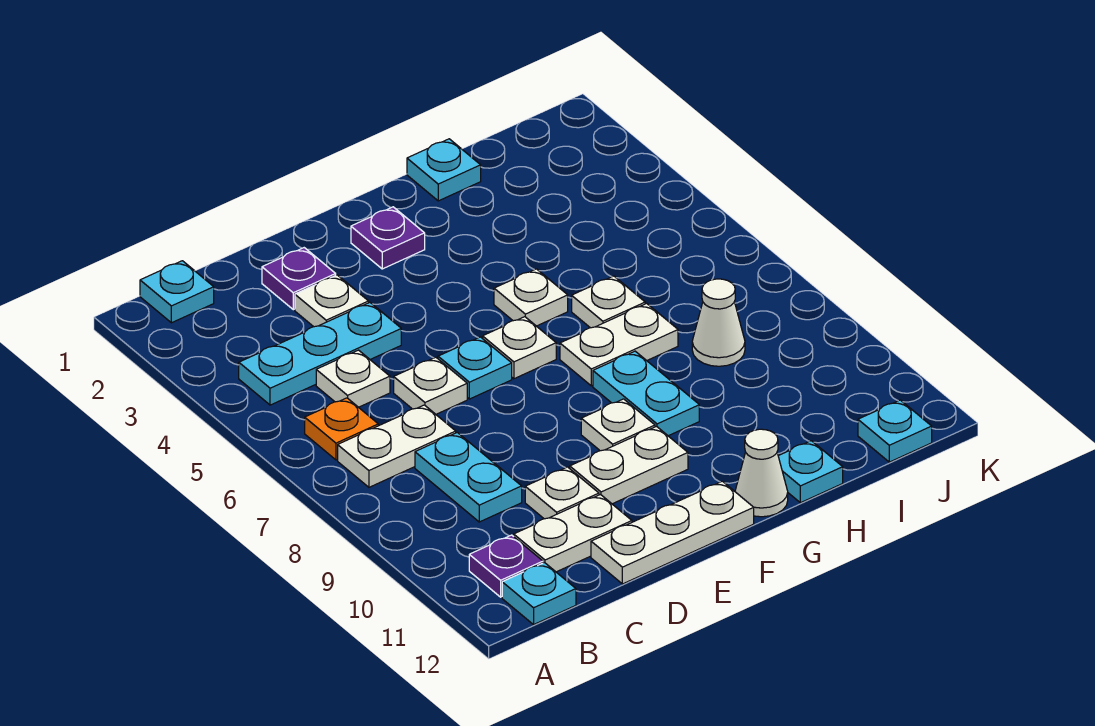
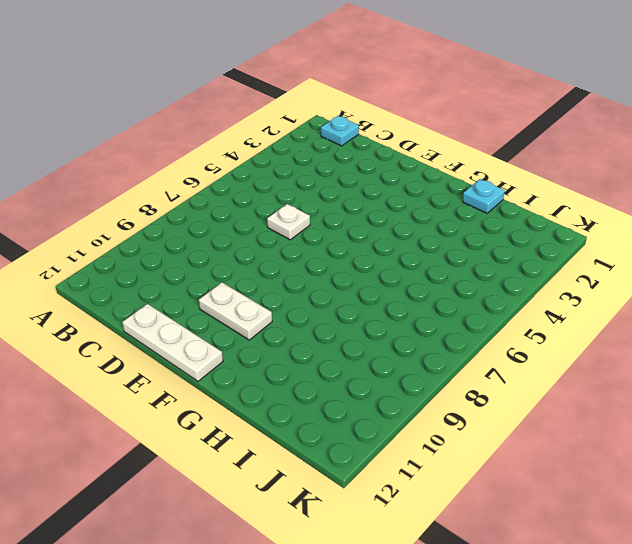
none -> cyan plate B4:D4 level 1
none -> orange plate B6 level 1
none -> white plate B7:C7 level 1

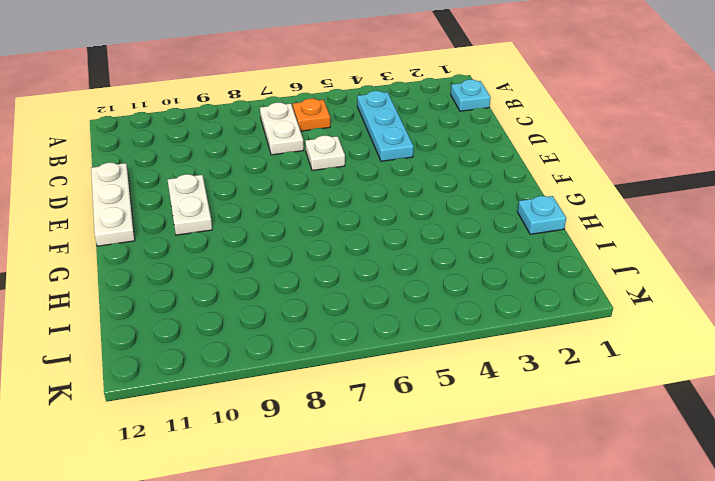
none -> purple plate B11 level 1
none -> cyan plate B12 level 1
none -> white plate C5 level 1

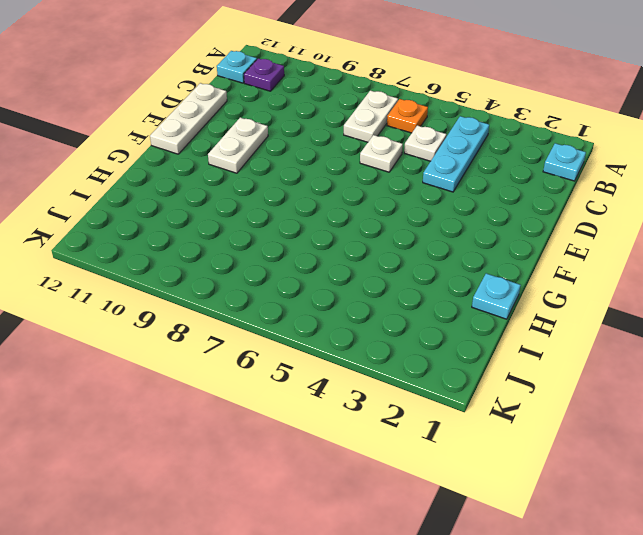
none -> cyan plate C8:C9 level 1
none -> white plate C11:D11 level 1
none -> purple plate D2 level 1

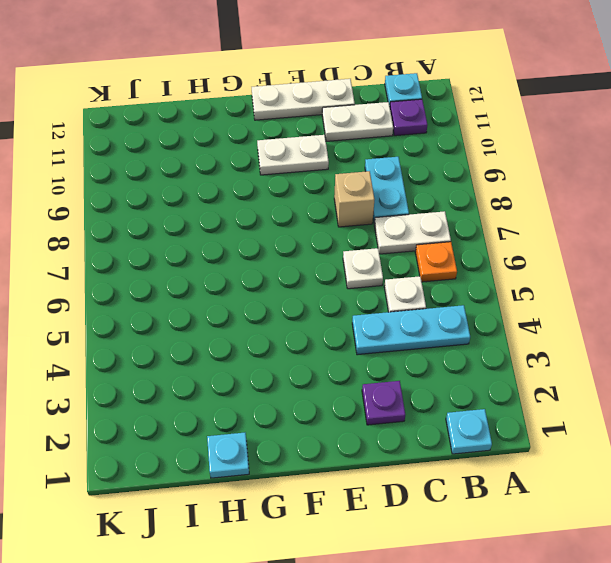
tan brick D8 level 1 -> none
none -> white plate D3 level 1
none -> white plate D10 level 1
none -> cyan plate E6 level 1

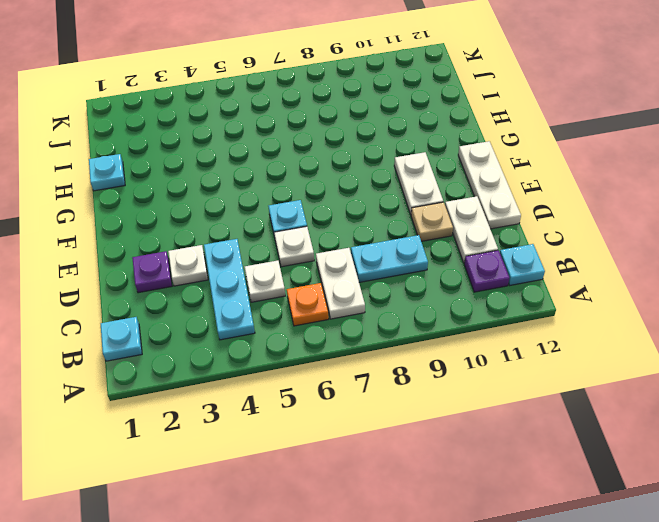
tan plate D10 level 1 -> white plate D10 level 1
none -> purple plate F2 level 1
none -> white plate F6 level 1
none -> white plate F9 level 1

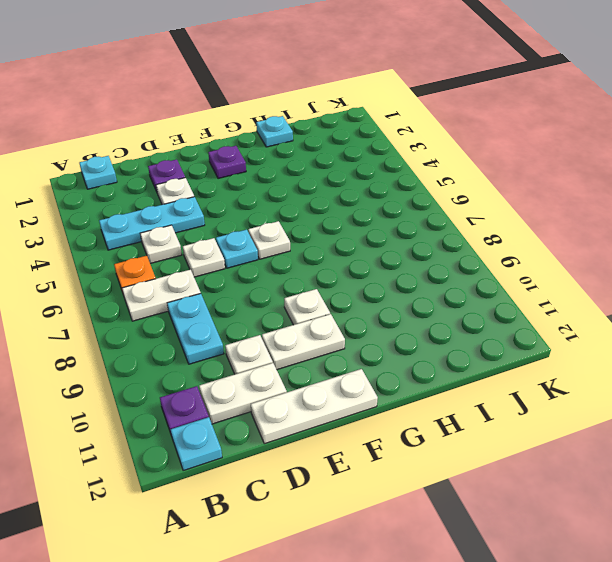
none -> white plate G5 level 1
none -> white plate G7:H7 level 1
none -> cyan plate G8:G9 level 1

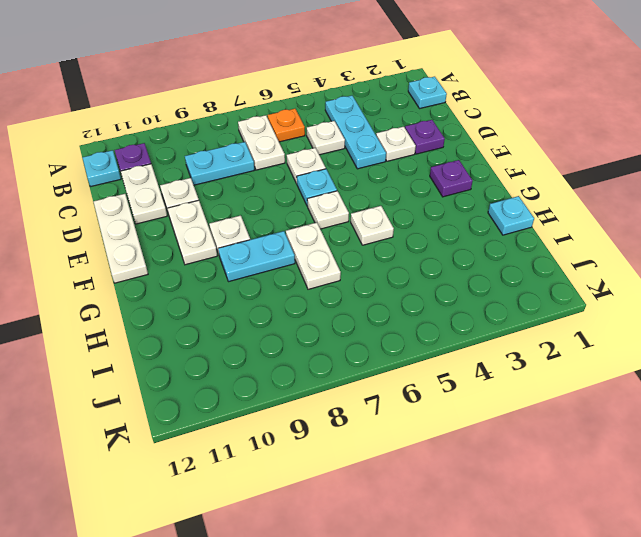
none -> white cone G12 level 1
none -> white plate H6 level 1
none -> cyan plate H12 level 1

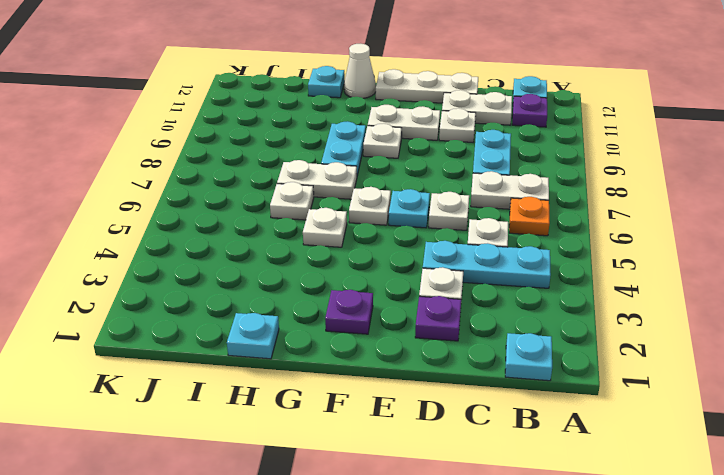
none -> white cone I8 level 1
none -> cyan plate J12 level 1

